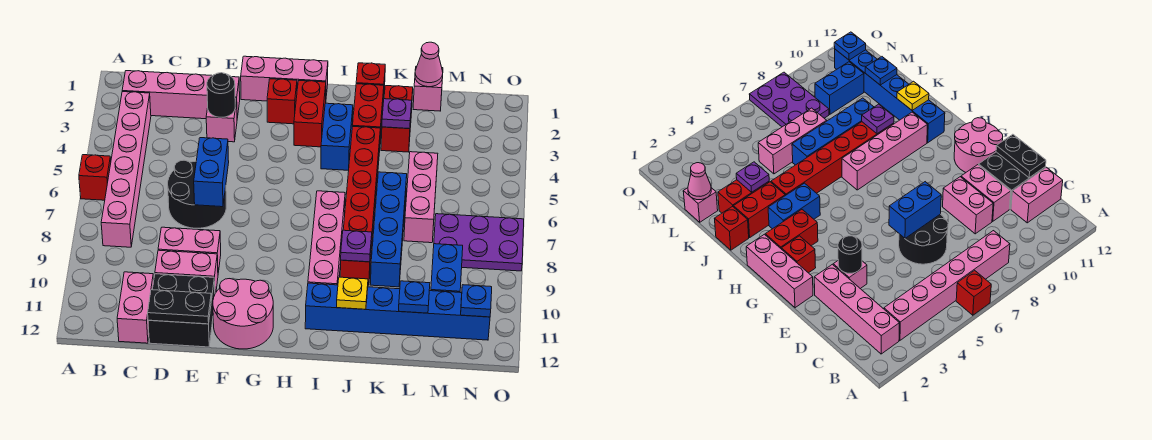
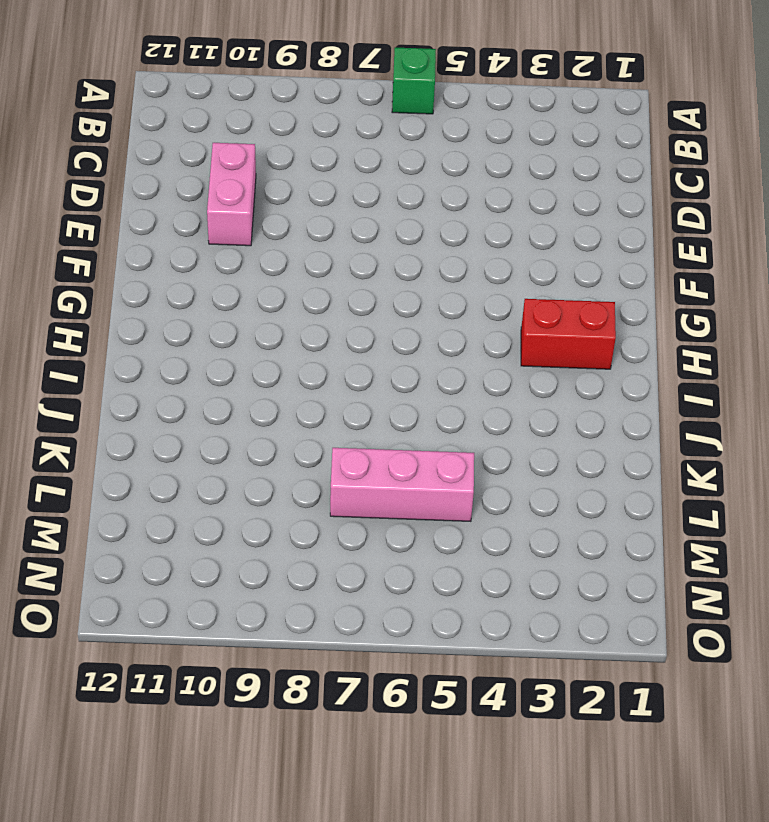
green brick A6 level 1 -> red brick A6 level 1
none -> pink brick B2:E2 level 1
none -> pink brick B3:B8 level 1
none -> pink brick C11:C12 level 1
none -> black round brick D6:E7 level 1

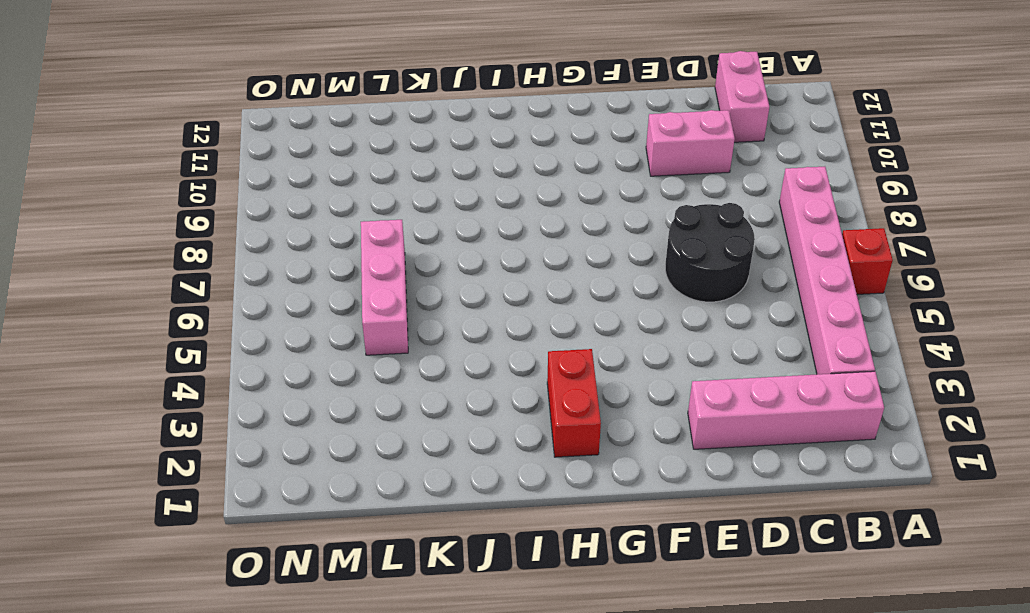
none -> pink brick D9:E9 level 1
none -> black brick D11:E12 level 1
none -> pink brick E3 level 1
none -> pink brick F1:H1 level 1

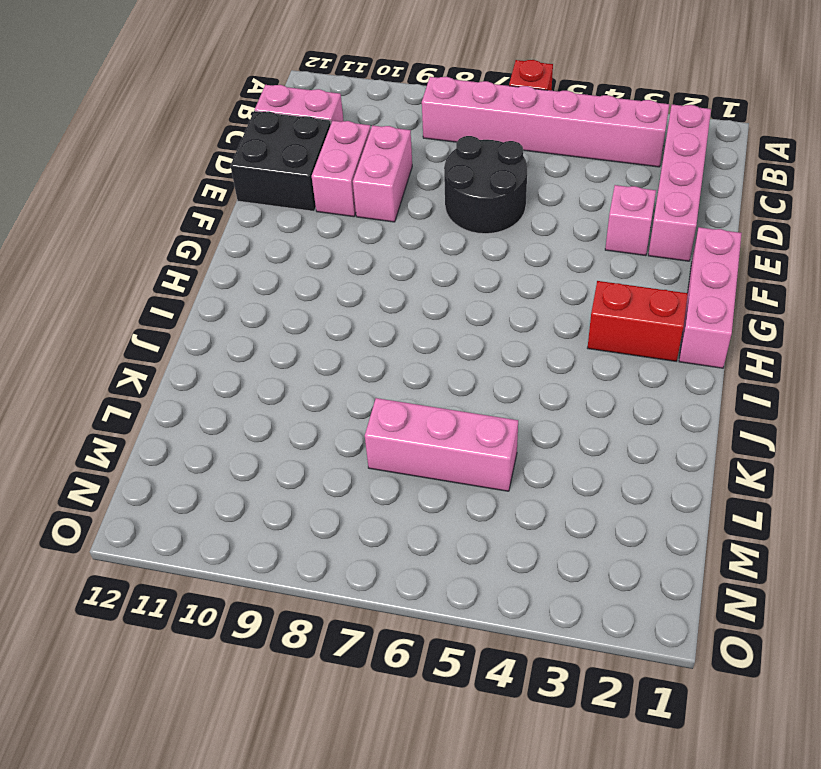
none -> pink round brick F11:G12 level 1
none -> red brick G2 level 1
none -> blue brick I3:I4 level 1
none -> pink brick I7:I10 level 1

